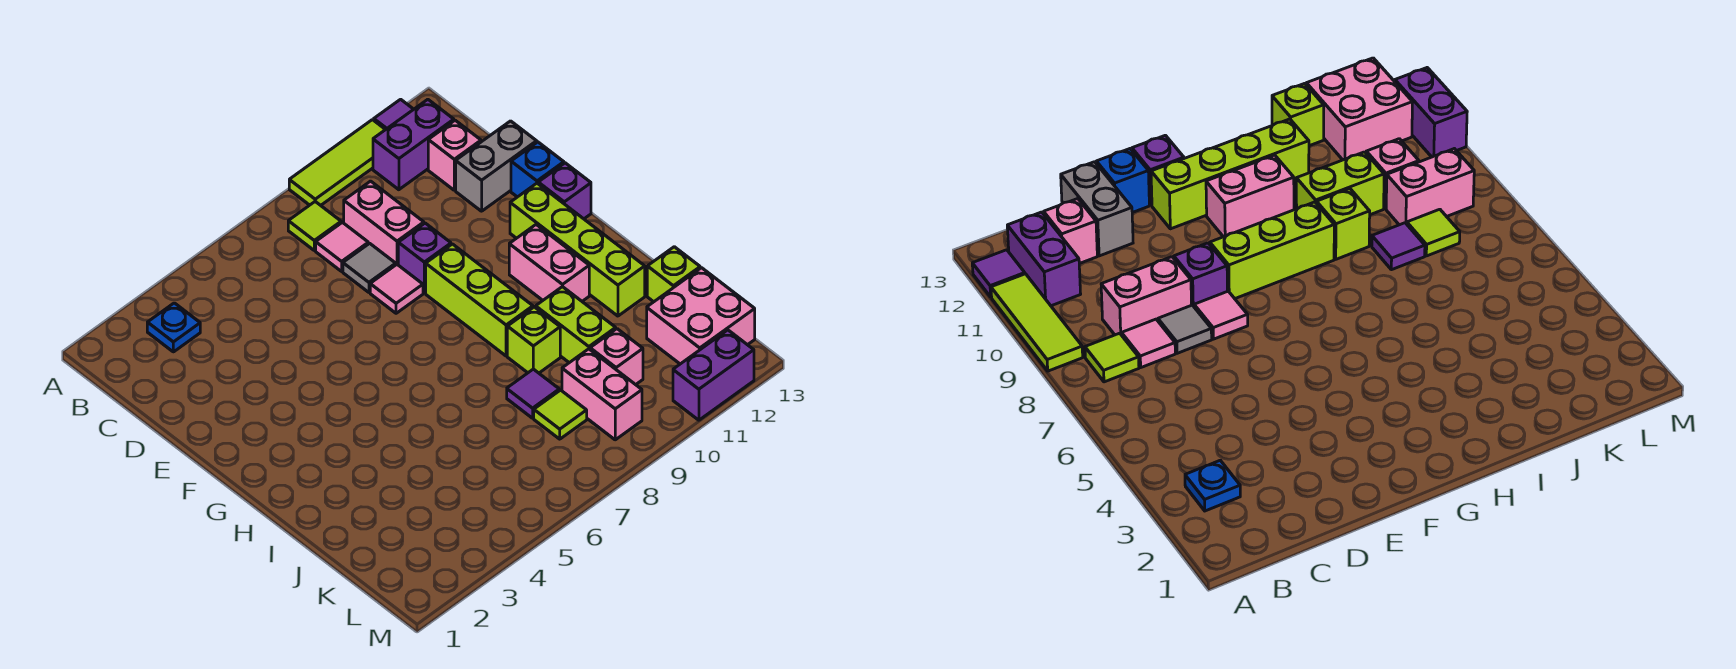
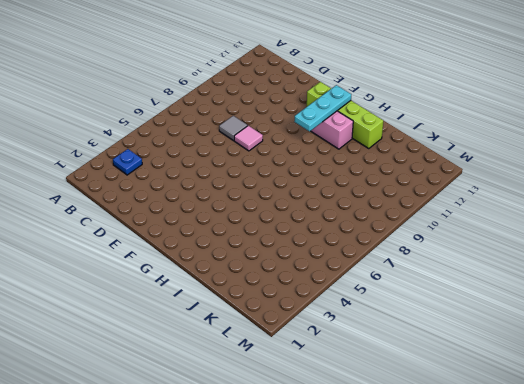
cyan plate G10:G12 level 2 -> none
none -> lime tile A9:A11 level 1
none -> purple tile A12 level 1
none -> lime tile B8 level 1

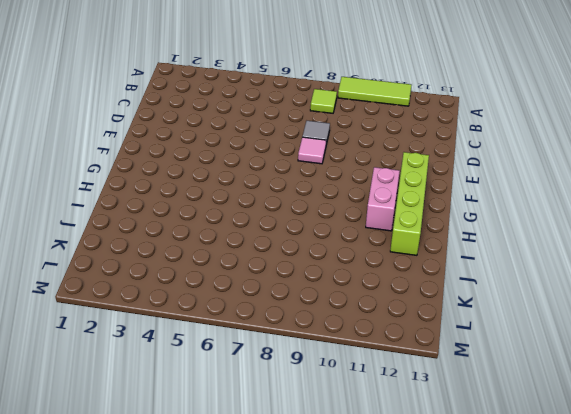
none -> purple tile A12 level 1
none -> blue plate B3 level 1
none -> purple brick B11:B12 level 1

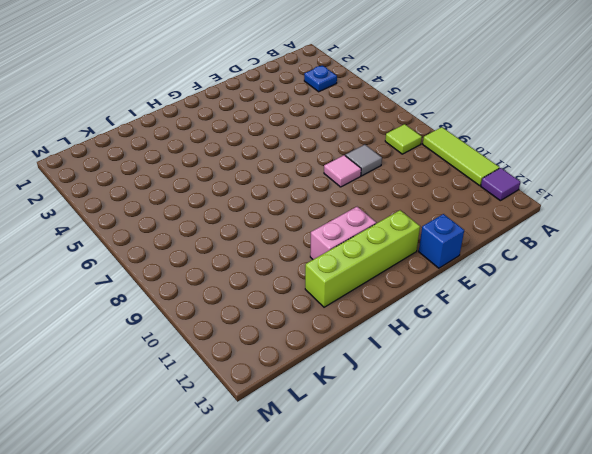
none -> purple brick B11:B12 level 1
none -> pink tile C8 level 1
none -> pink brick C9:D9 level 1

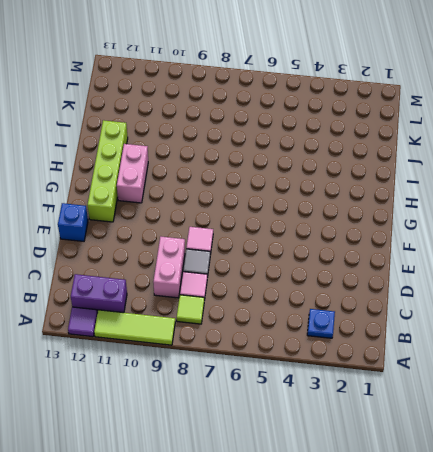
none -> pink brick C12 level 1
none -> grey brick D12:D13 level 1
none -> purple brick E9 level 1

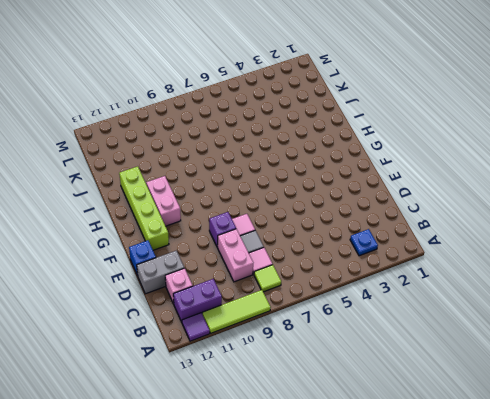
none -> lime brick F9:H9 level 1
none -> purple brick F13 level 1
none -> lime brick I9 level 1

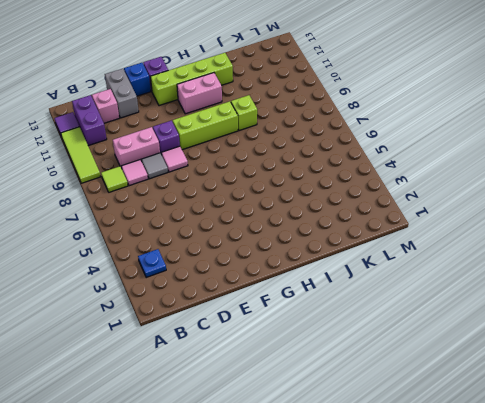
none -> lime brick I10:J10 level 1
none -> purple tile J8 level 1
none -> lime brick J13 level 1

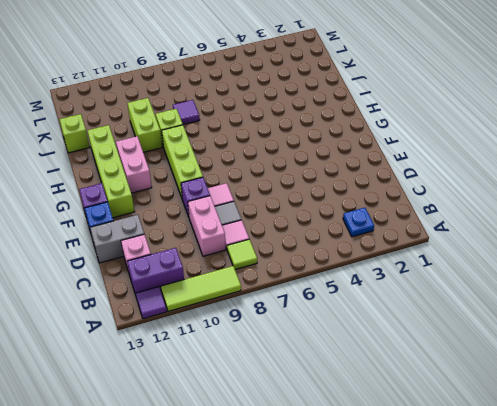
none -> lime tile K8 level 1
none -> pink brick K9:L9 level 1
none -> pink brick K10 level 1

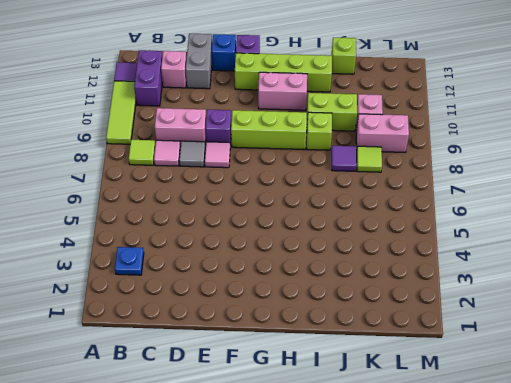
none -> pink brick K12:L13 level 1
none -> purple brick M11:M12 level 1

